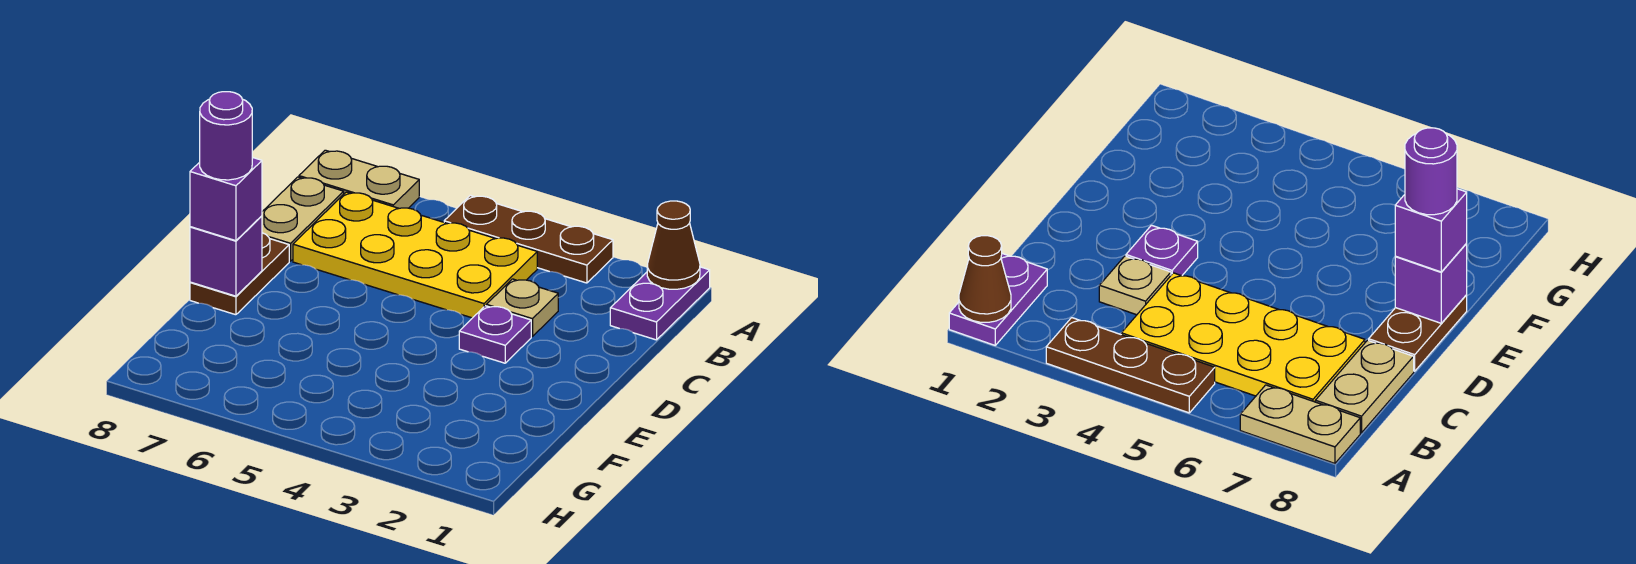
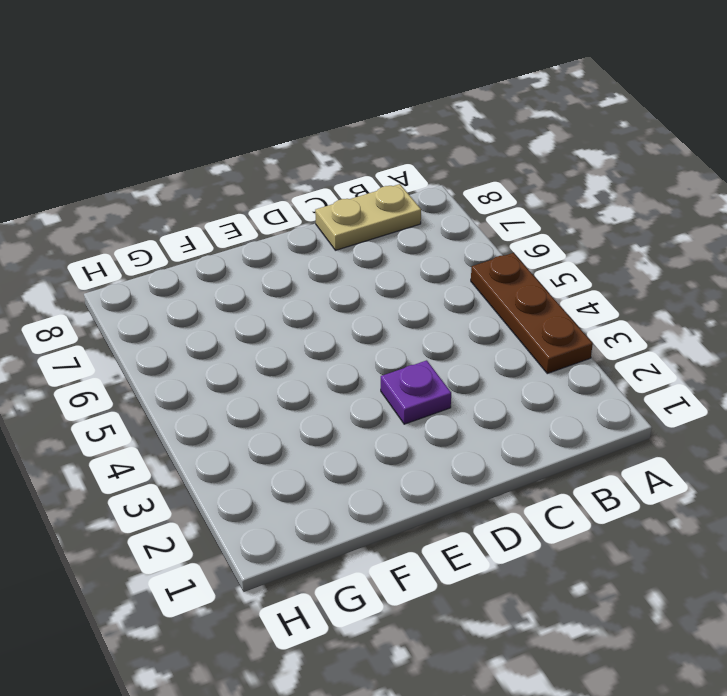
none -> purple plate A1:B1 level 1
none -> tan plate A7:A8 level 1
none -> yellow plate B4:C7 level 1

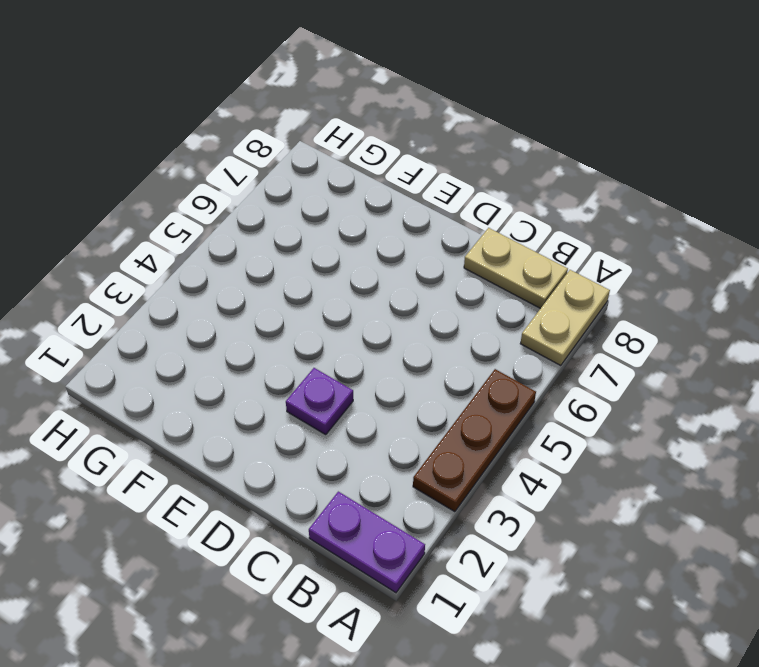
none -> yellow plate B4:C7 level 1
none -> tan plate C3 level 1
none -> brown plate D8:E8 level 1

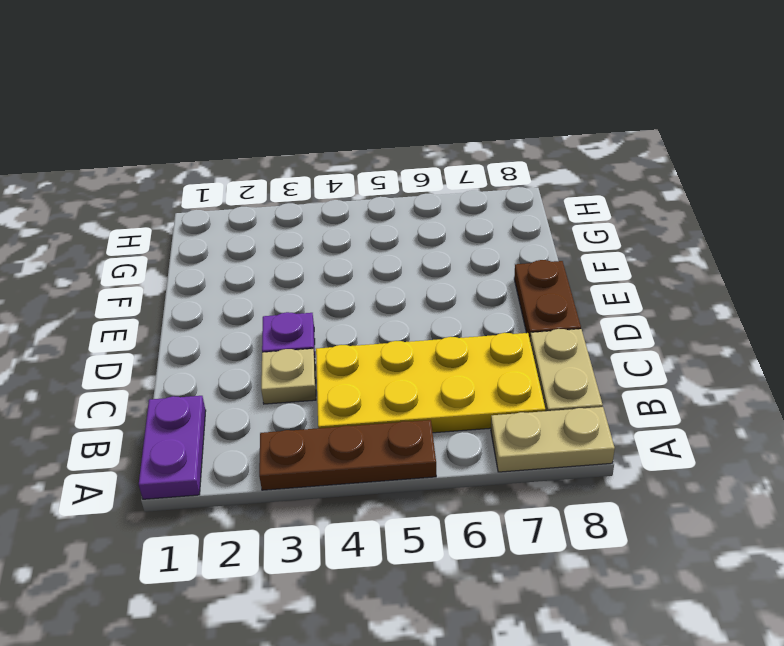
none -> brown cone A1 level 2
none -> purple brick E8 level 2
none -> purple brick E8 level 3

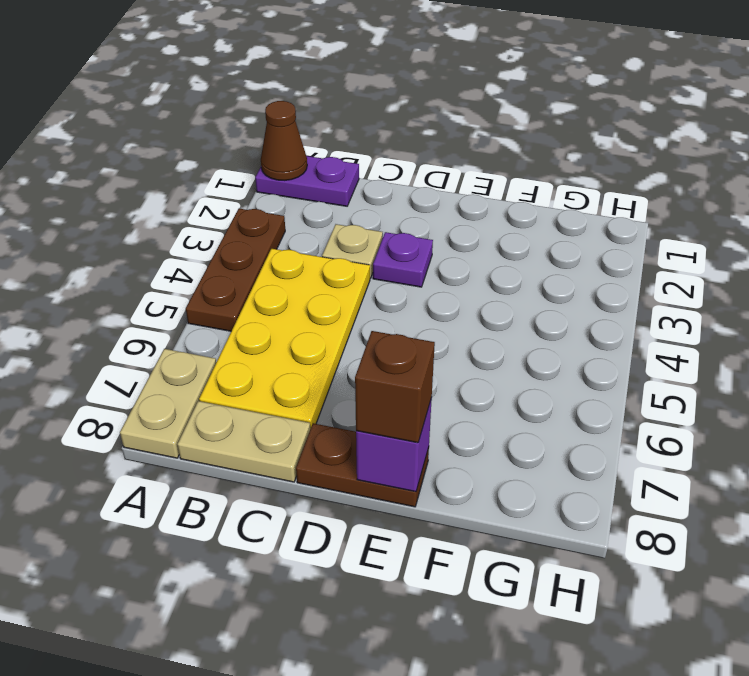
brown brick E8 level 3 -> purple brick E8 level 3
none -> purple round brick E8 level 4

